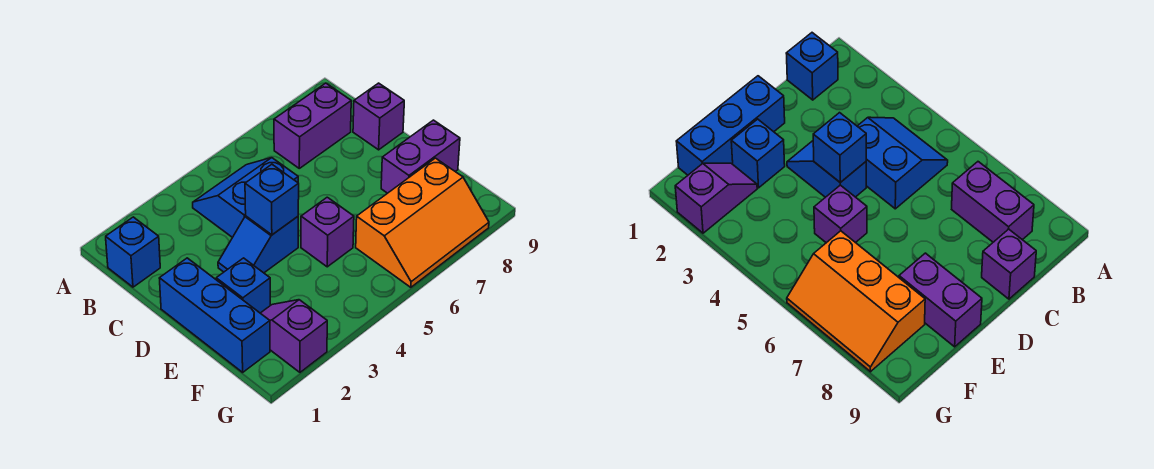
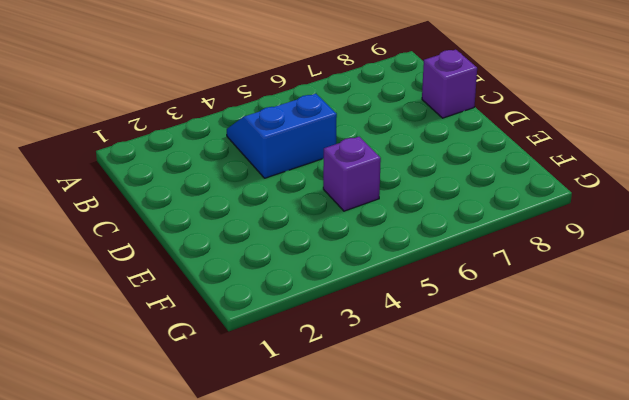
none -> blue brick B1 level 1
none -> purple brick B7:B8 level 1
none -> blue brick D1:F1 level 1

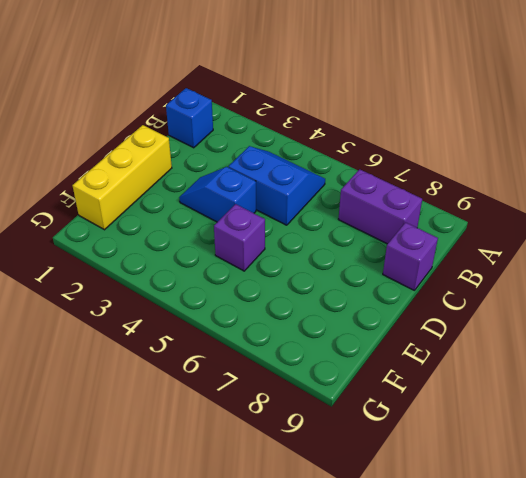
yellow brick D1:F1 level 1 -> blue brick D1:F1 level 1
none -> blue brick E2 level 1
none -> purple brick E8:E9 level 1
none -> purple slope F2:G2 level 1 top G

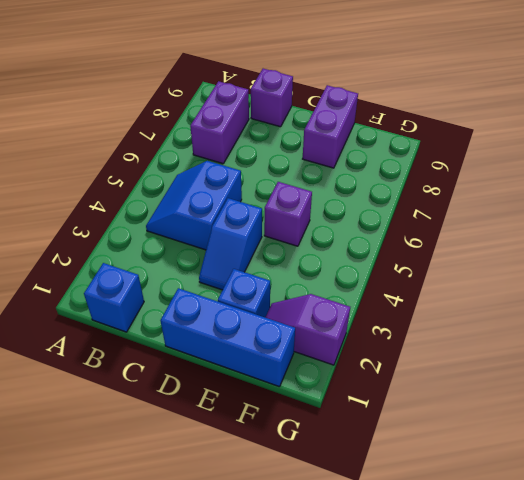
none -> orange slope F6:G8 level 1 top F
none -> blue brick D4 level 2

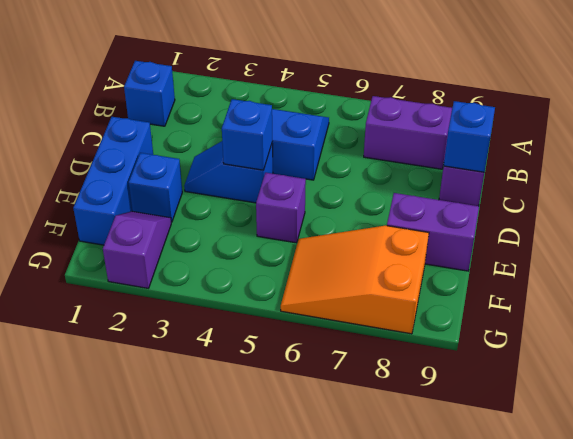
blue brick C9 level 2 -> none
orange slope F6:G8 level 1 top 8 -> orange slope F6:G8 level 1 top F

